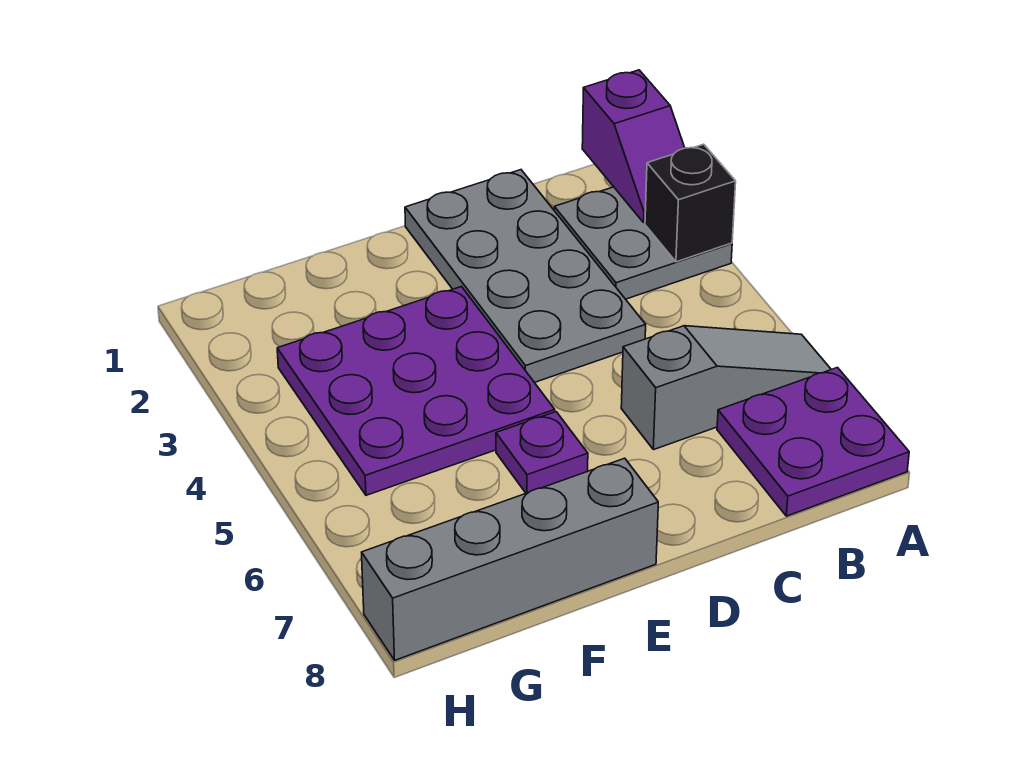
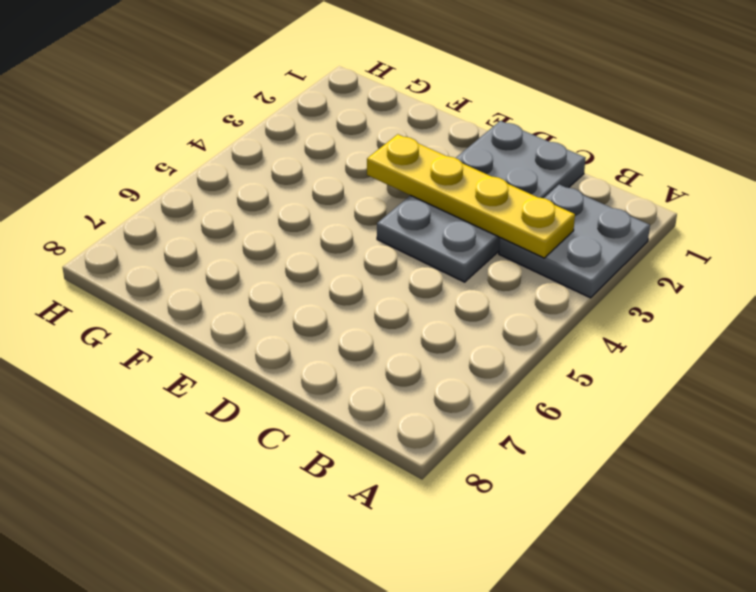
yellow plate B3:E3 level 2 -> none
none -> grey slope A6:C6 level 1 top C
none -> purple plate A7:B8 level 1

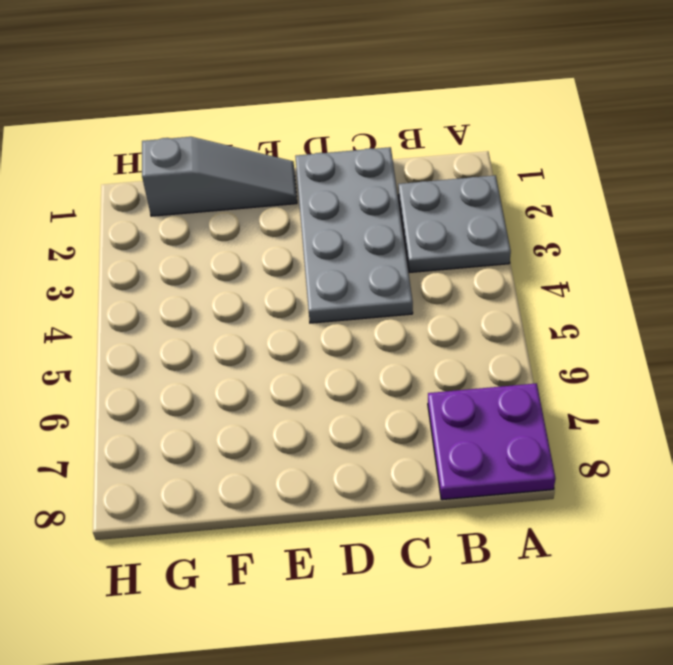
grey slope E1:G1 level 1 top G -> grey slope A6:C6 level 1 top C
none -> purple plate E3:G5 level 1
none -> purple plate E6 level 1

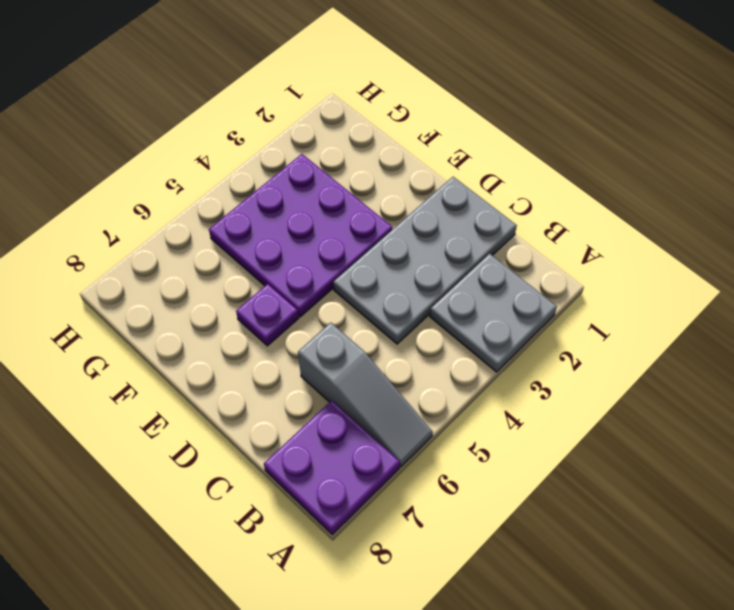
none -> grey brick E8:H8 level 1
none -> purple slope A1:A2 level 2 top 1

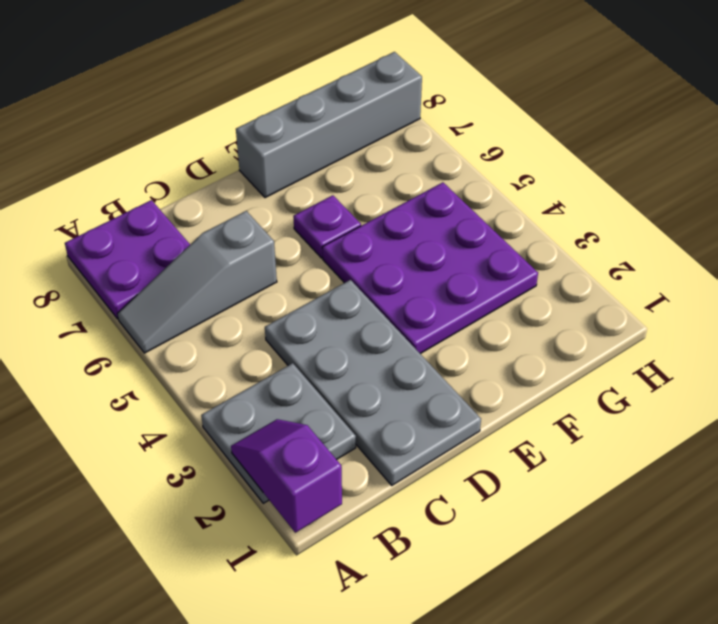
none -> black brick A3 level 2

